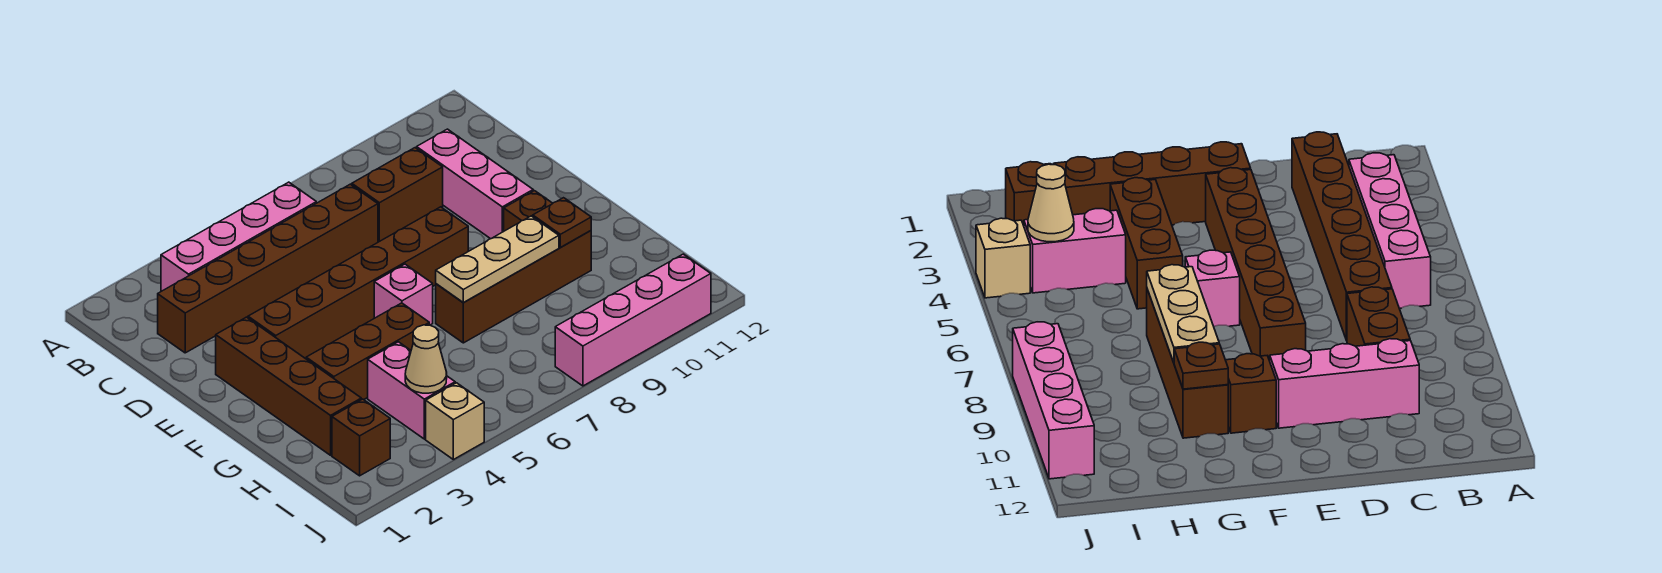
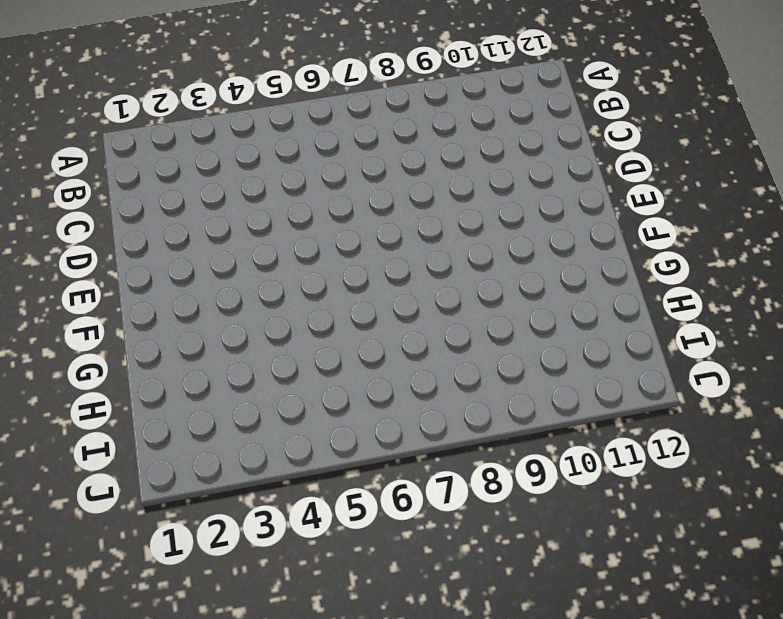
none -> pink brick B3:B6 level 1
none -> brown brick C2:C7 level 1
none -> brown brick C8:C9 level 1

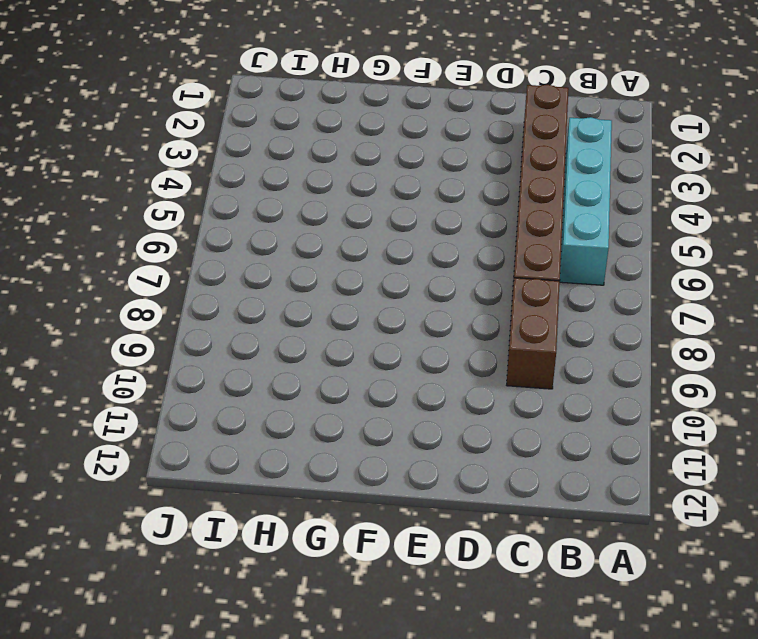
cyan brick B3:B6 level 1 -> pink brick B3:B6 level 1
none -> pink brick C10:E10 level 1
none -> brown brick E2:H2 level 1
none -> brown brick E3:E8 level 1

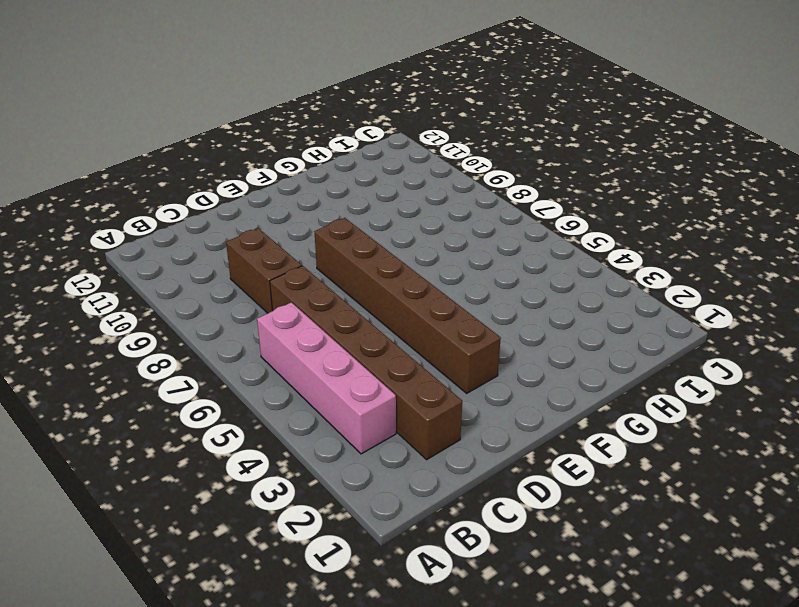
none -> pink brick C10:E10 level 1
none -> brown brick E2:H2 level 1
none -> pink brick F6 level 1

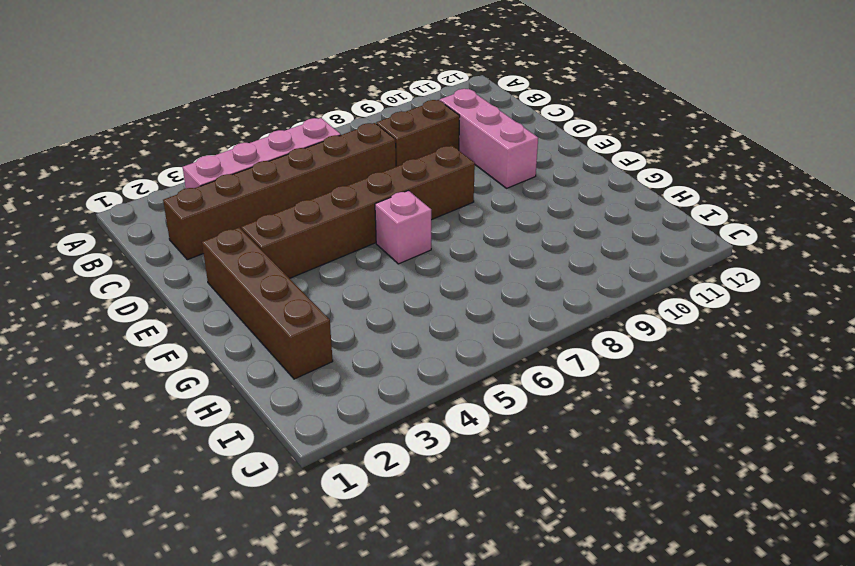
none -> brown brick F10 level 1
none -> brown brick G3:G5 level 1
none -> brown brick G7:G10 level 1

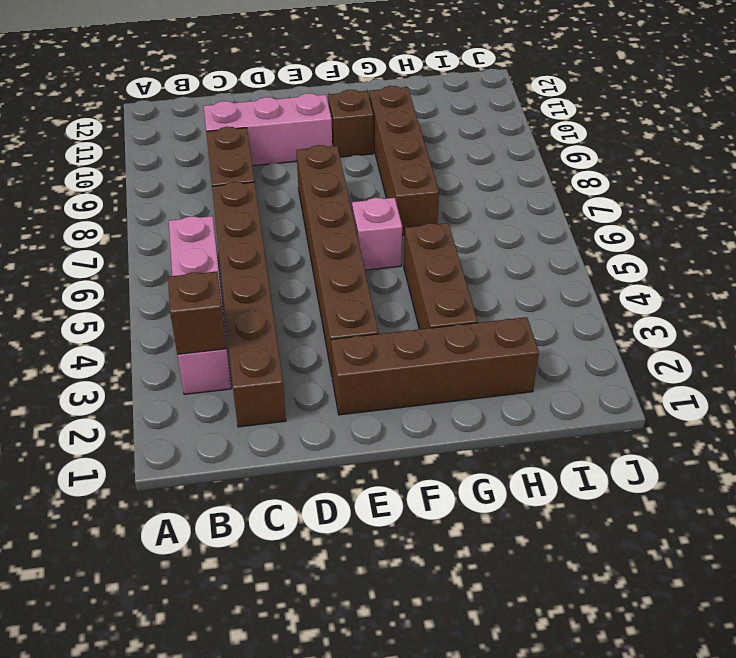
brown brick B3 level 2 -> brown brick I2 level 1
none -> pink brick H4:I4 level 1
none -> tan brick J4 level 1
none -> pink brick J8:J11 level 1

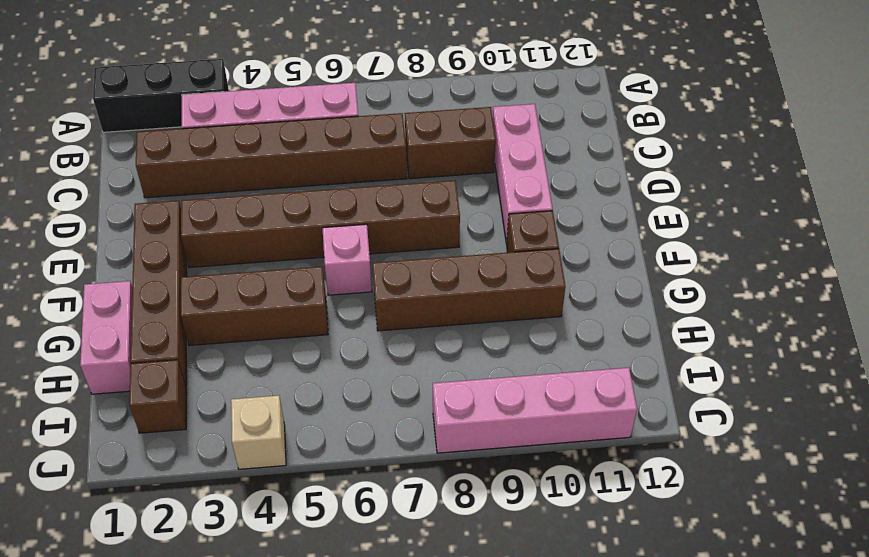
black brick A1:A3 level 1 -> none
pink brick G1:H1 level 1 -> pink brick H4:I4 level 1
none -> tan plate G7:G9 level 2
none -> brown plate G10 level 2
none -> tan cone I4 level 2

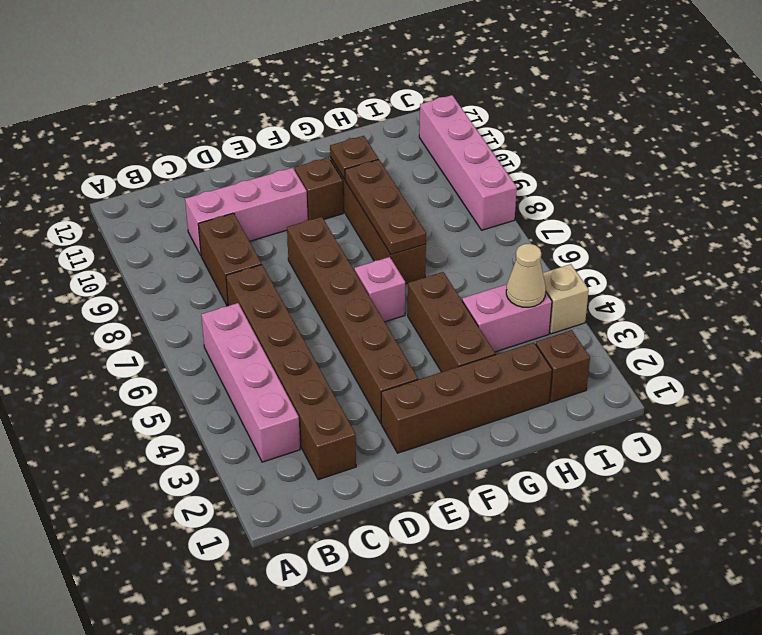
brown plate G7:G9 level 2 -> tan plate G7:G9 level 2

